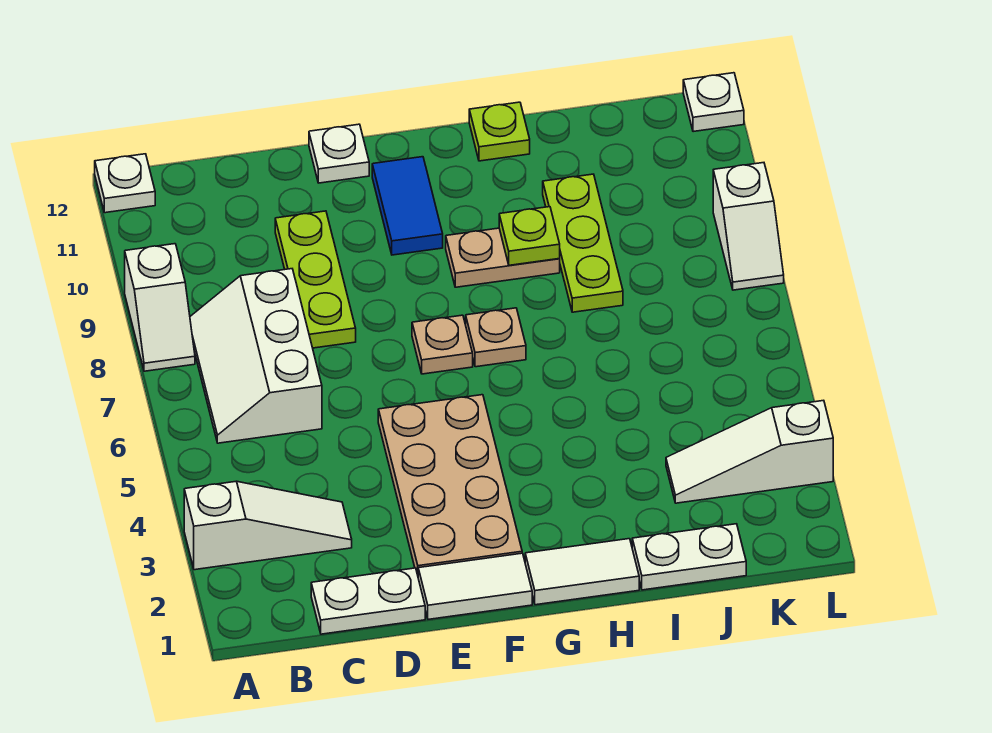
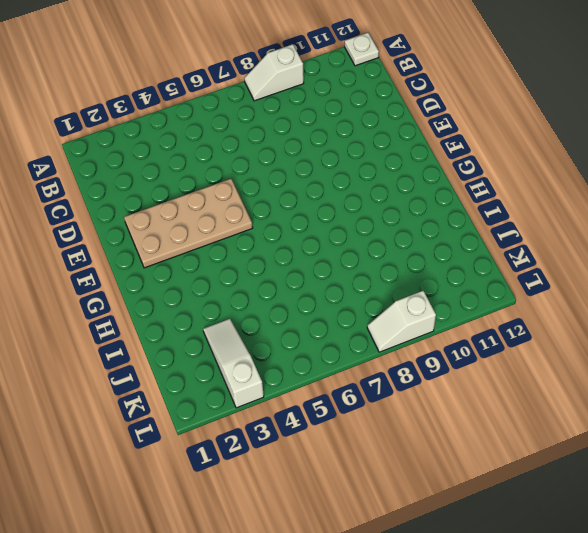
none -> white slope A3:C3 level 1 top A
none -> white slope B6:C8 level 1 top C
none -> white plate C1:D1 level 1

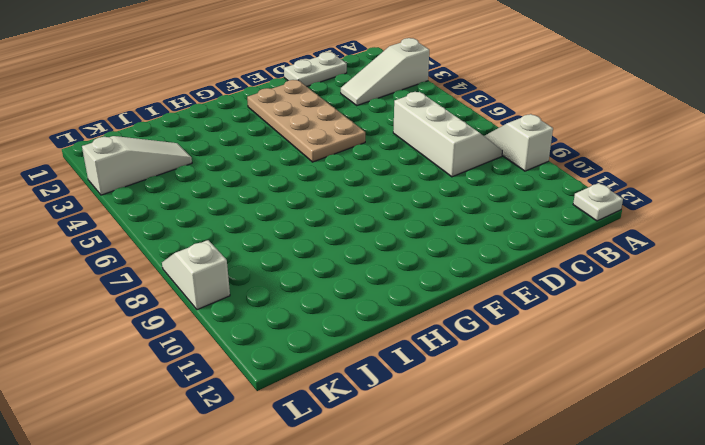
none -> lime plate D8:D10 level 1
none -> white tile E1:F1 level 1
none -> white plate E12 level 1

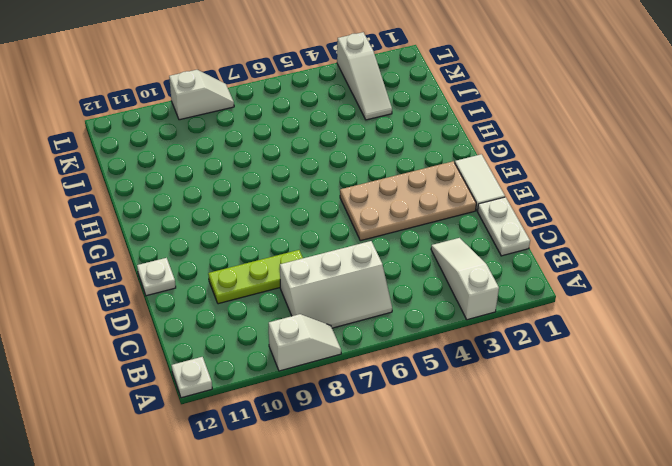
none -> tan plate F7 level 1
none -> blue tile F10:F11 level 1
none -> white tile G1:H1 level 1

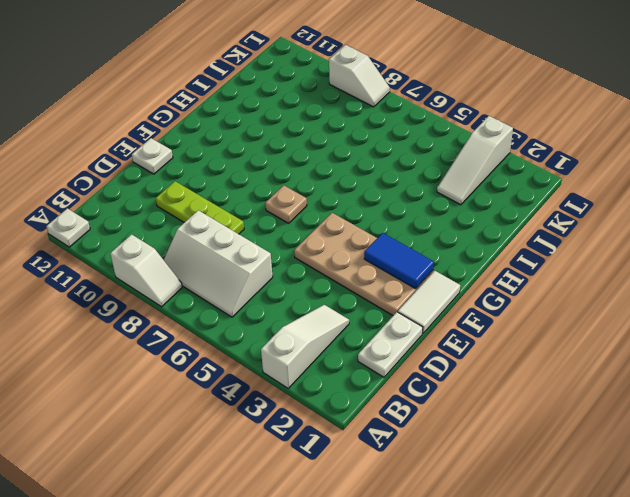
blue tile F2:F3 level 2 -> blue tile F10:F11 level 1
none -> white tile G1:H1 level 1
none -> tan plate G7 level 1
none -> tan plate G9:H9 level 1

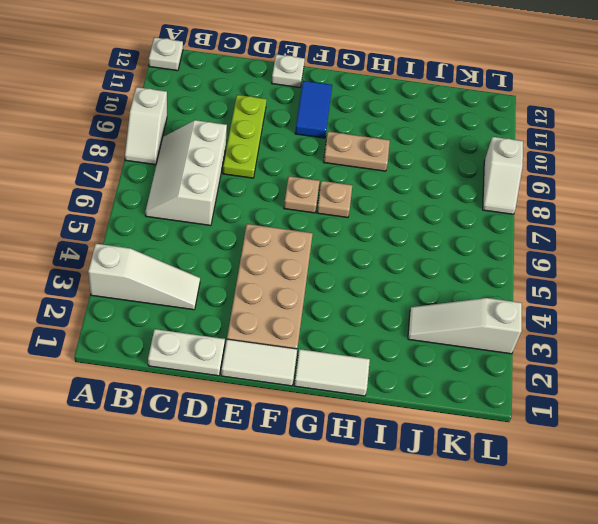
none -> lime plate H12 level 1
none -> white plate I1:J1 level 1
none -> lime plate I8:I10 level 1

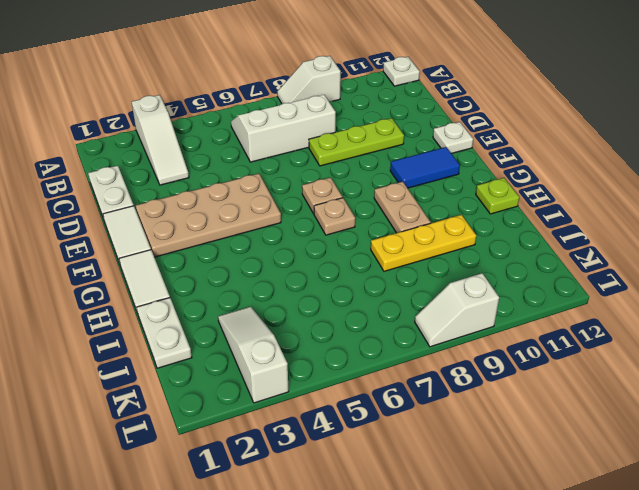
yellow plate I8:I10 level 1 -> lime plate I8:I10 level 1
none -> white plate L12 level 1
none -> lime plate H9 level 2

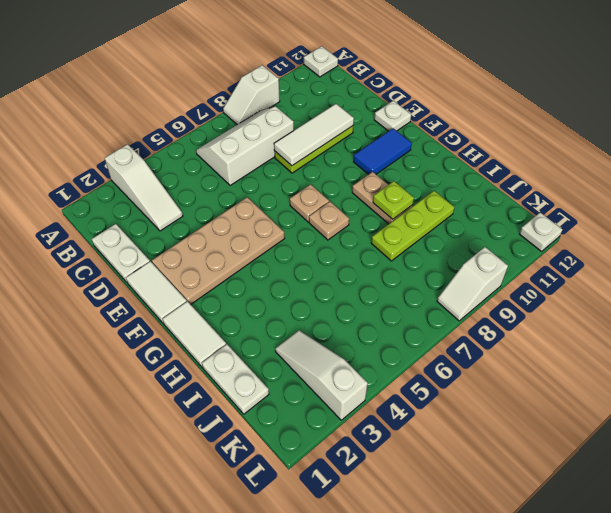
white tile D8:D10 level 2 -> none
none -> lime plate H12 level 1

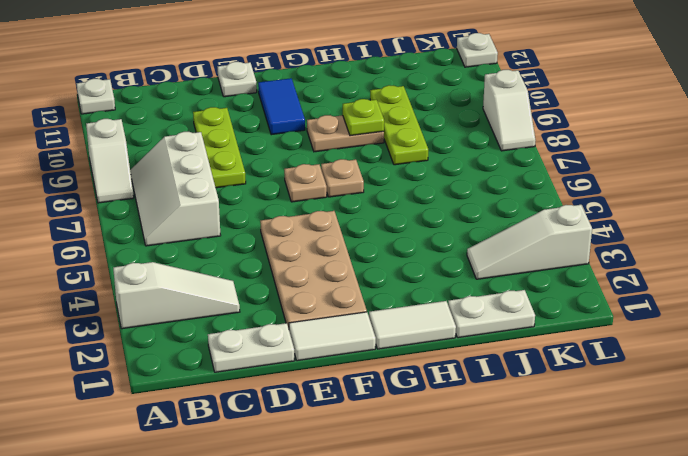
none -> lime plate H12 level 1

